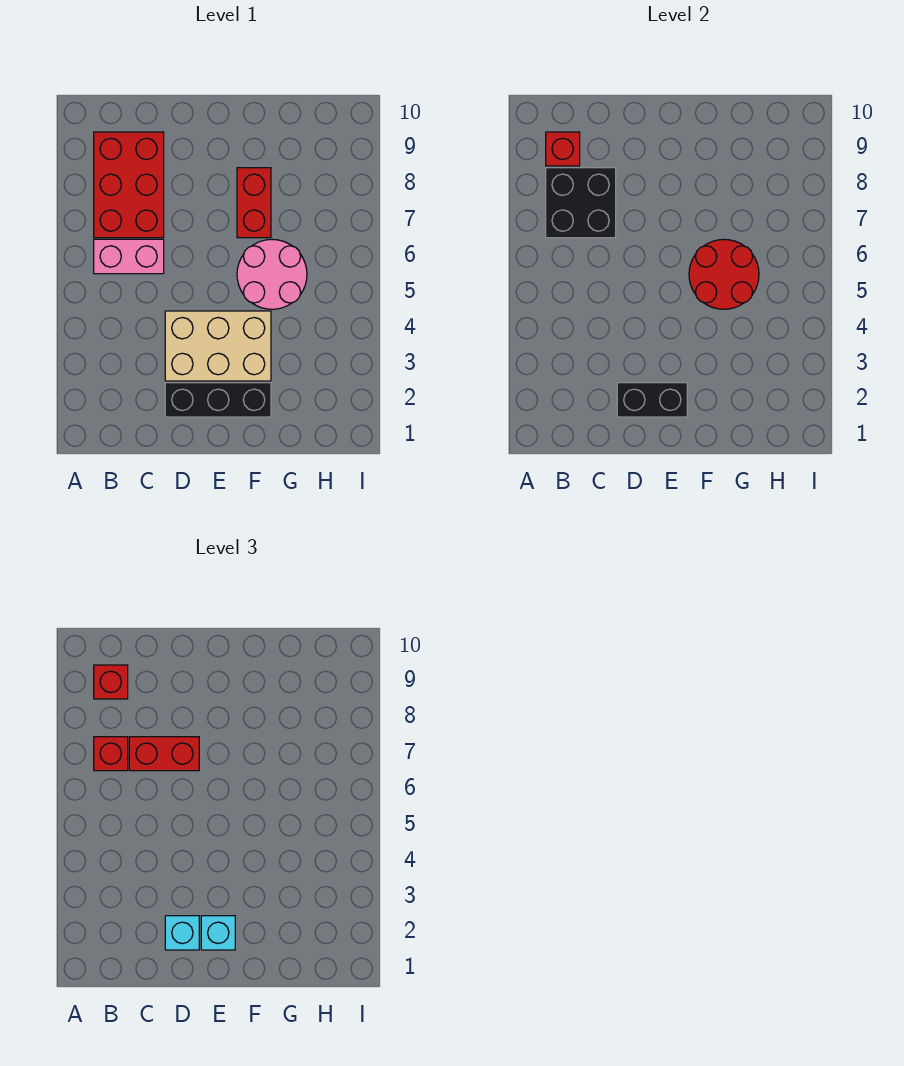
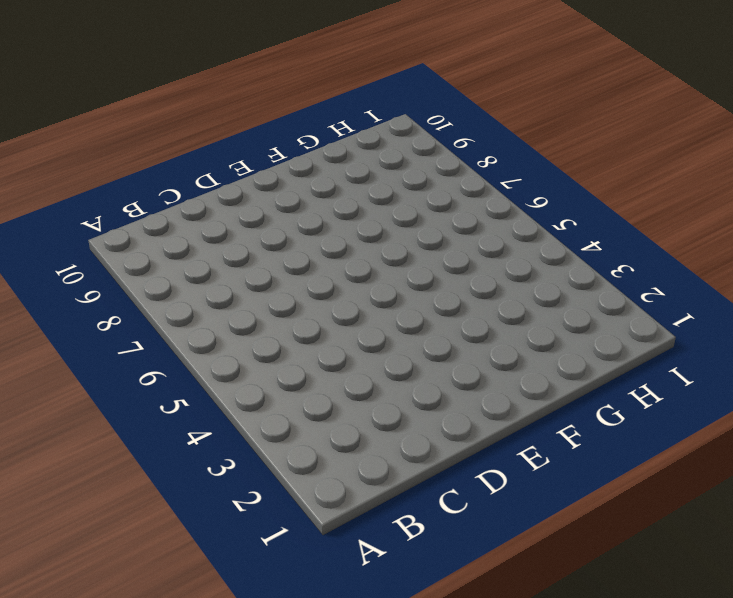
none -> pink brick B6:C6 level 1
none -> red brick B7:C9 level 1
none -> black brick D2:F2 level 1

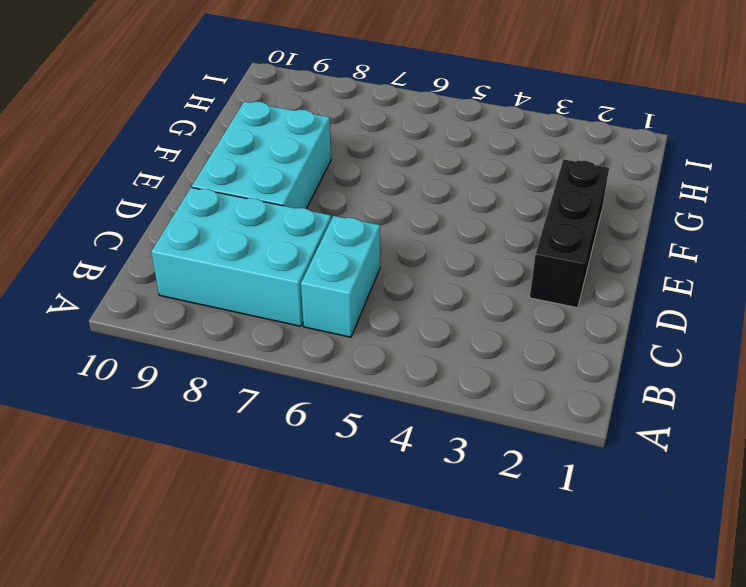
cyan brick B6:C6 level 1 -> pink brick B6:C6 level 1
cyan brick B7:C9 level 1 -> red brick B7:C9 level 1
cyan brick D8:F9 level 1 -> red brick F7:F8 level 1
none -> tan brick D3:F4 level 1
none -> pink round brick F5:G6 level 1
none -> black brick B7:C8 level 2

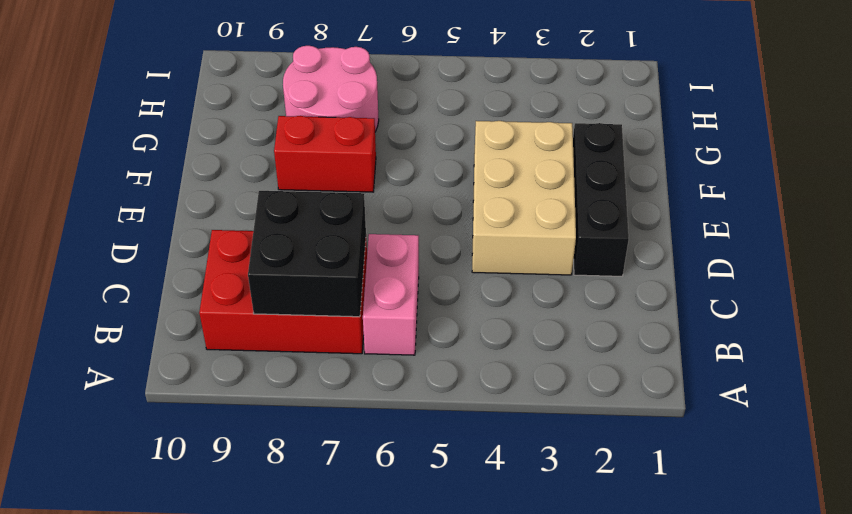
pink round brick G7:H8 level 1 -> pink round brick F5:G6 level 1
none -> red brick B9 level 2
none -> black brick D2:E2 level 2
none -> red round brick F5:G6 level 2

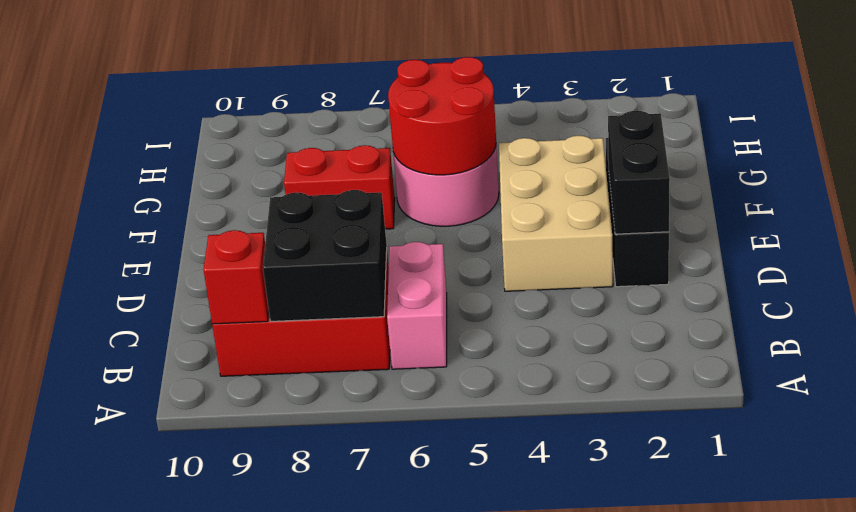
none -> red brick B7 level 3
none -> red brick B9 level 3
none -> red brick C7:D7 level 3

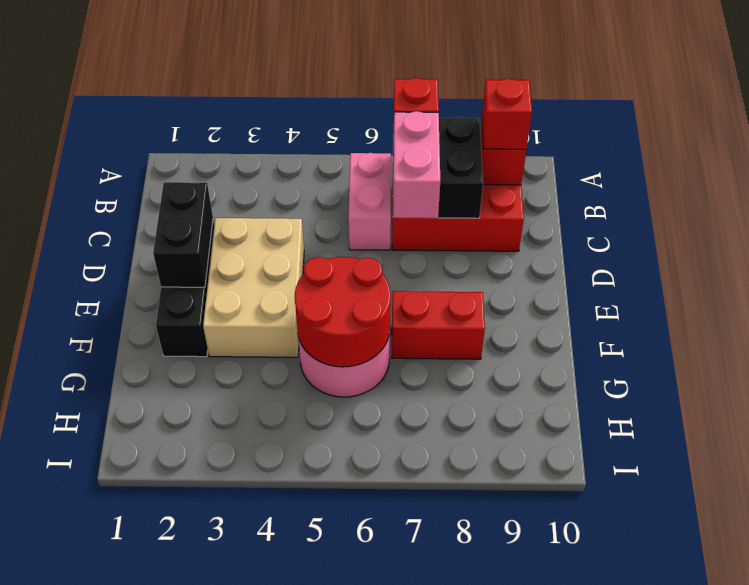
pink brick C7:D7 level 3 -> red brick C7:D7 level 3
none -> cyan brick D2 level 3
none -> cyan brick E2 level 3

